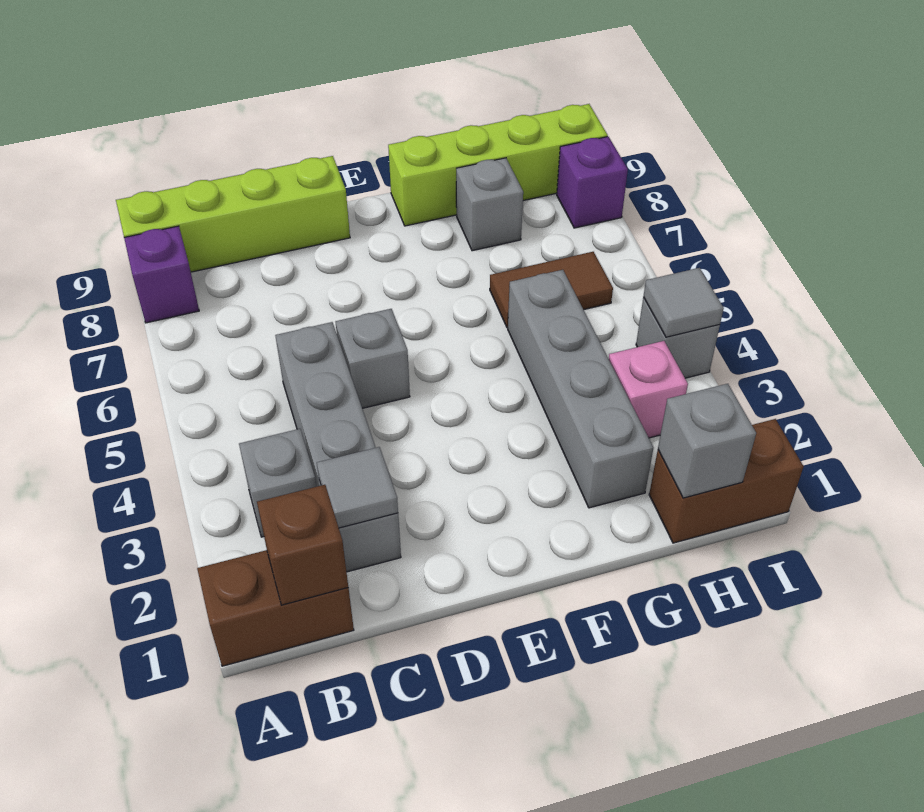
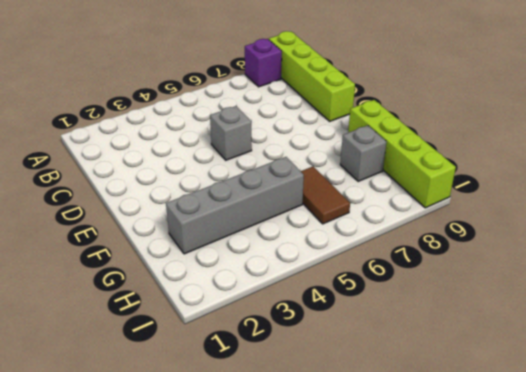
none -> brown brick A1:B1 level 1
none -> grey brick B3 level 1
none -> grey brick C2:C5 level 1

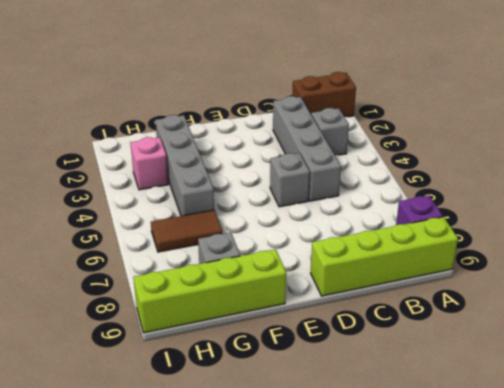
none -> brown brick H1:I1 level 1
none -> grey brick I4 level 1
none -> purple brick I8 level 1

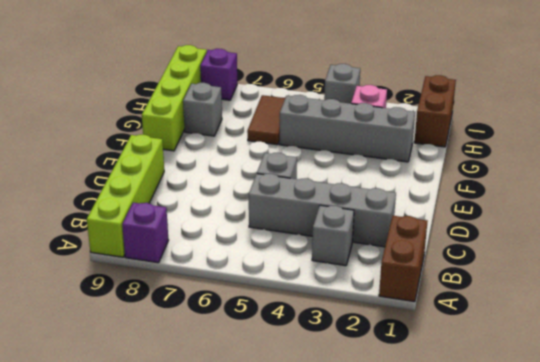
none -> brown brick B1 level 2
none -> grey tile C2 level 2
none -> grey brick H1 level 2

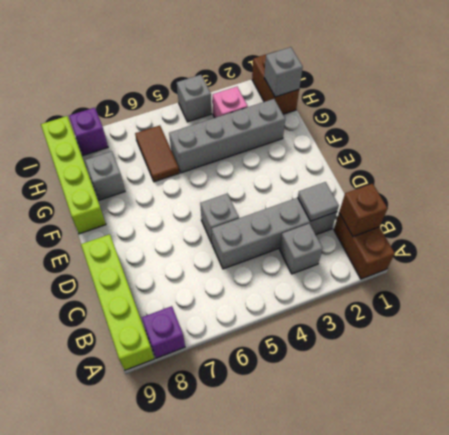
none -> grey tile I4 level 2

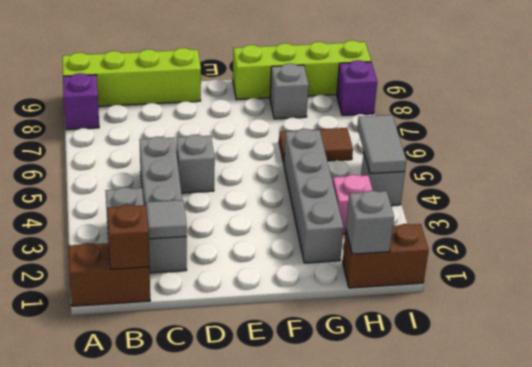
grey tile I4:I5 level 2 -> grey tile I4 level 2

